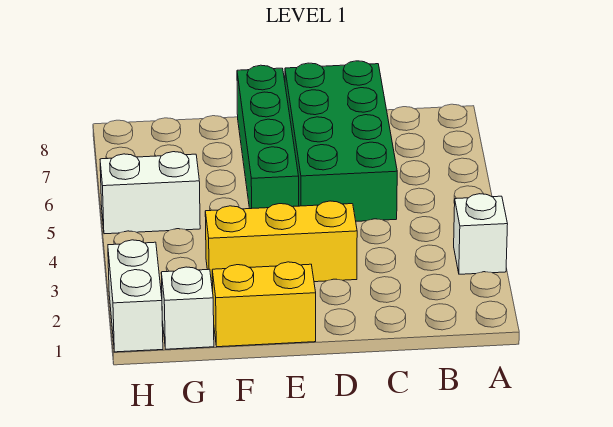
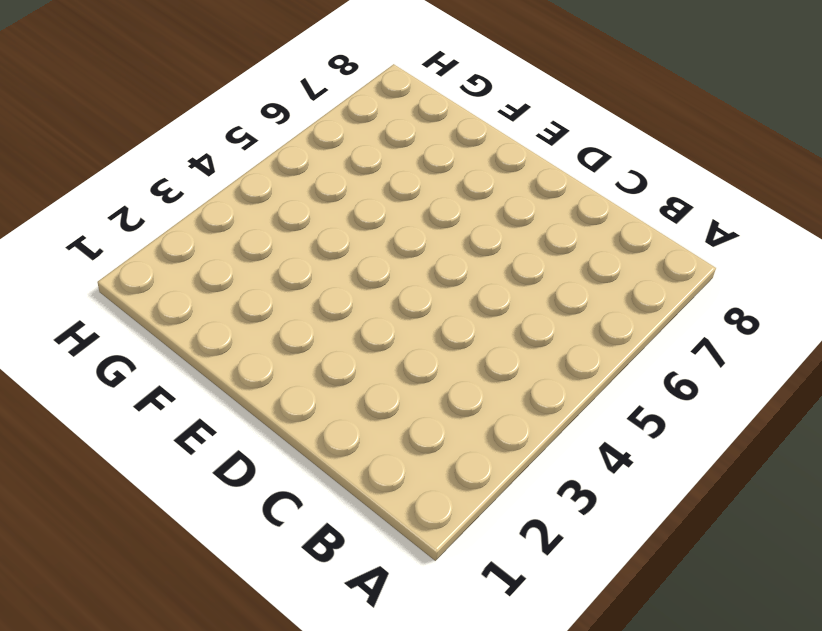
none -> white brick A3 level 1
none -> green brick C5:D8 level 1

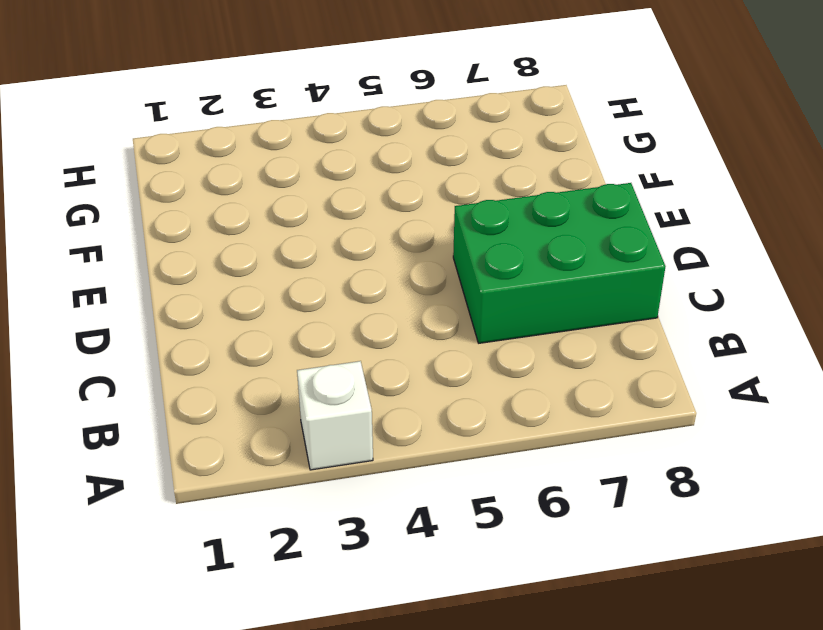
green brick C6:D8 level 1 -> green brick C5:D8 level 1
none -> yellow brick D3:F3 level 1
none -> yellow brick E1:F1 level 1

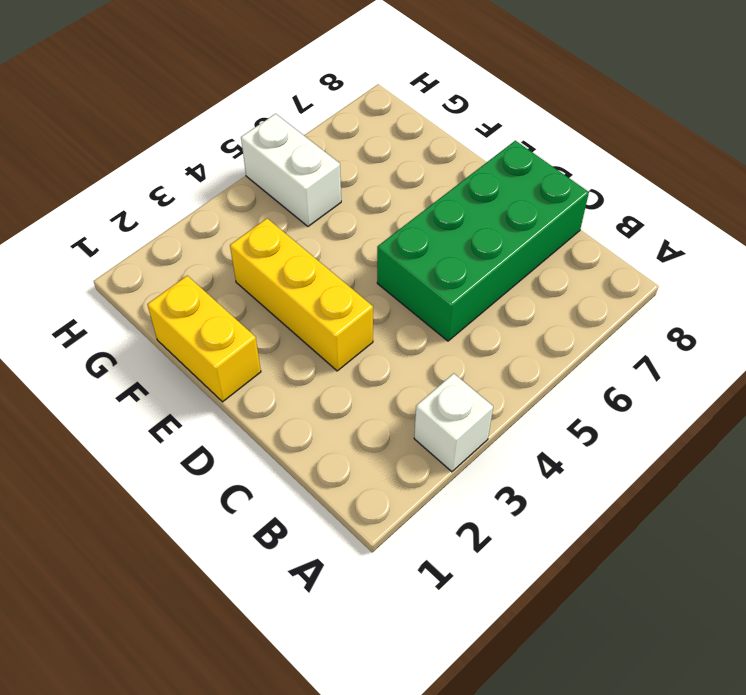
none -> green brick E5:E8 level 1
none -> white brick G1 level 1

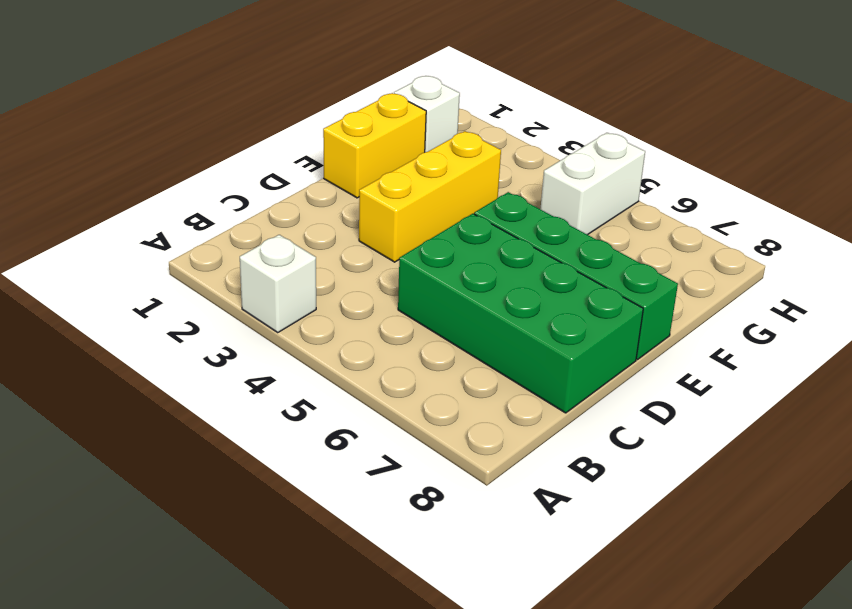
none -> white brick H1:H2 level 1

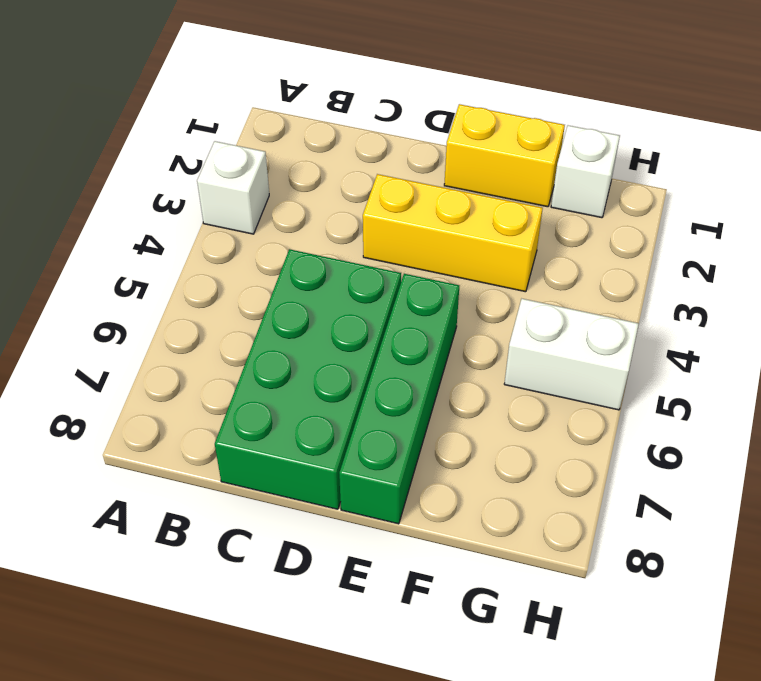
none -> white brick H1:H2 level 1

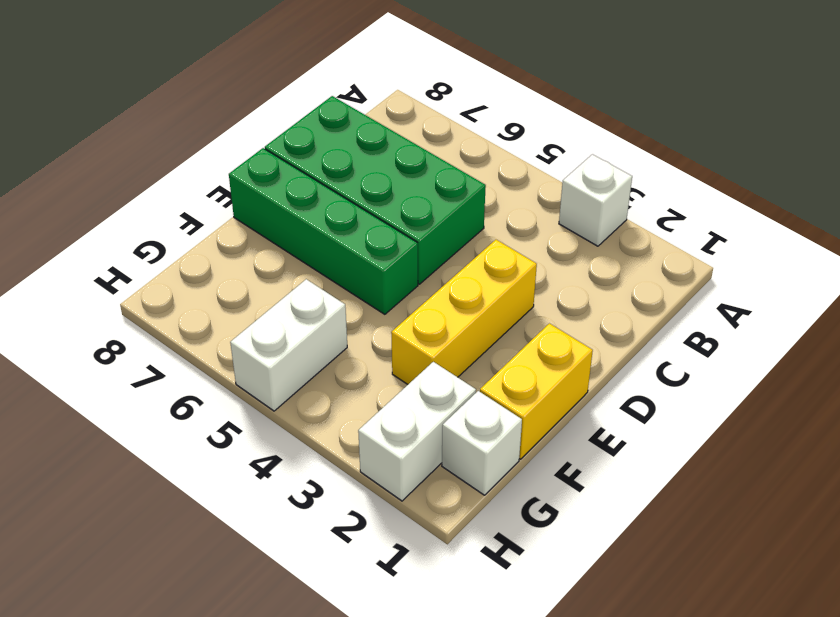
white brick G2:H2 level 1 -> white brick H1:H2 level 1

